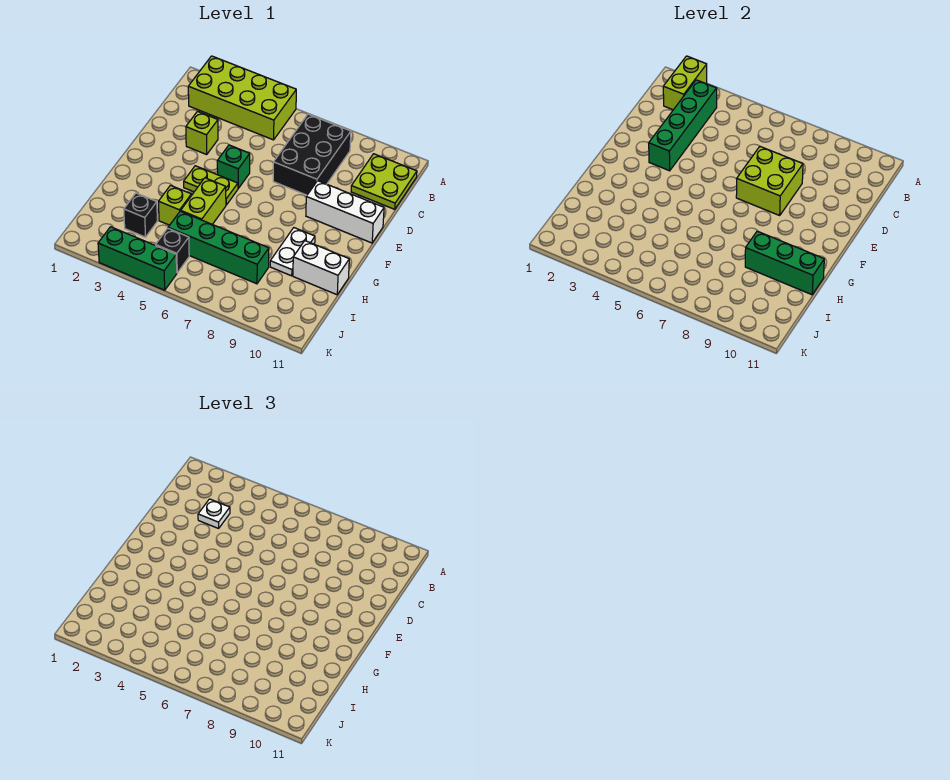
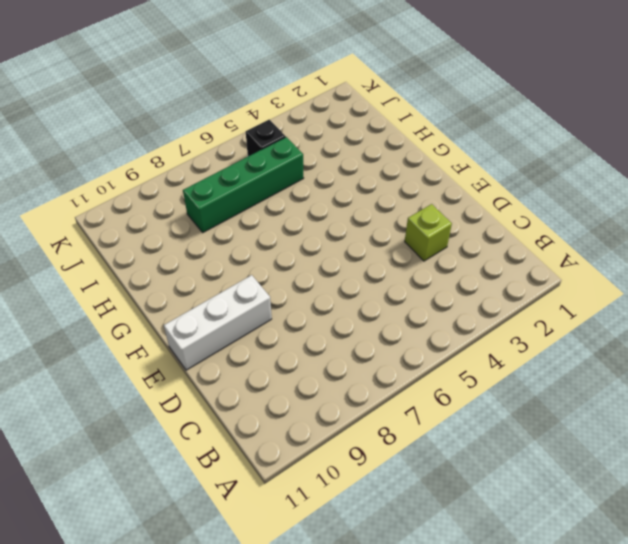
none -> lime brick A2:B5 level 1
none -> black brick B7:D8 level 1
none -> lime plate B10:C11 level 1

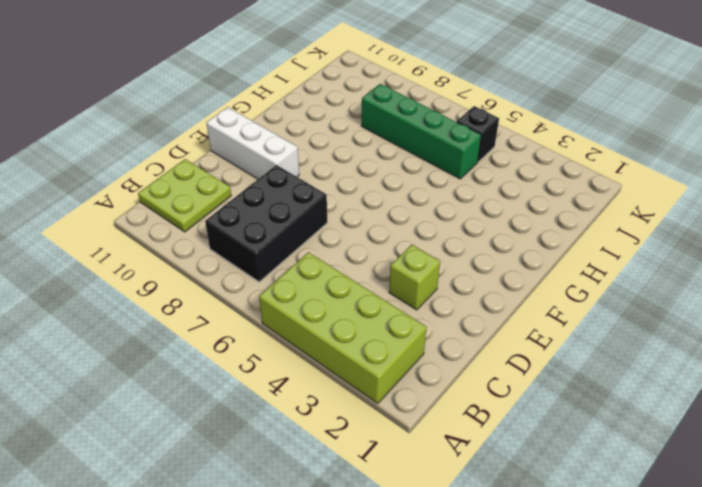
none -> green brick E5 level 1
none -> lime plate F4:F5 level 1
none -> lime brick G5:H5 level 1

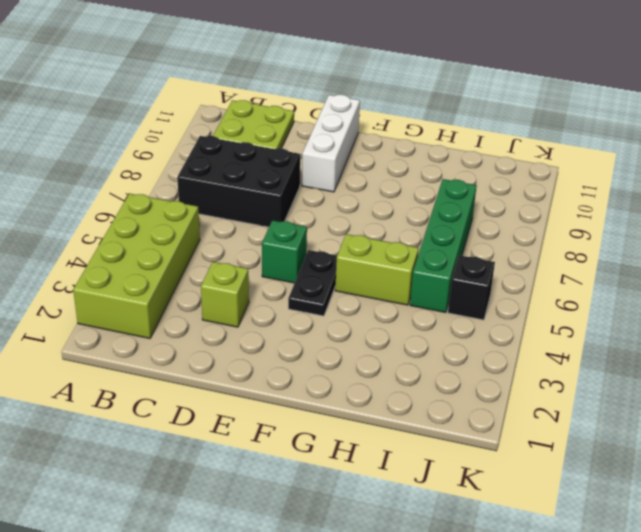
black plate F4:F5 level 1 -> lime plate F4:F5 level 1
none -> white plate G9:H9 level 1
none -> lime brick H4 level 1
none -> white brick H10:H11 level 1

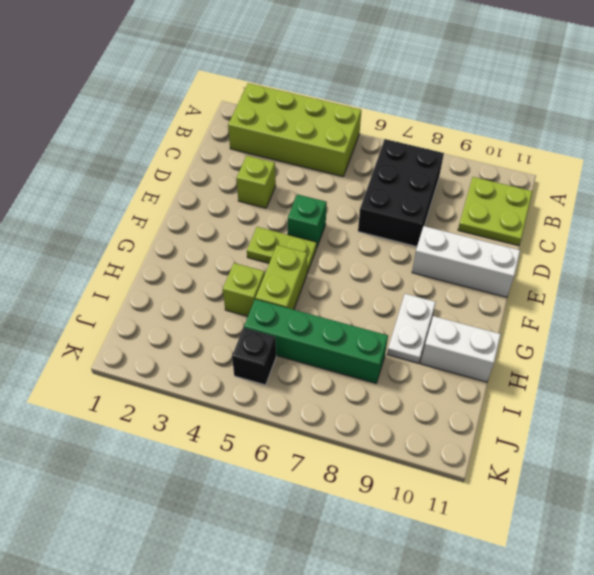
none -> black brick I3 level 1
none -> green brick K3:K5 level 1
none -> lime brick A2:B2 level 2

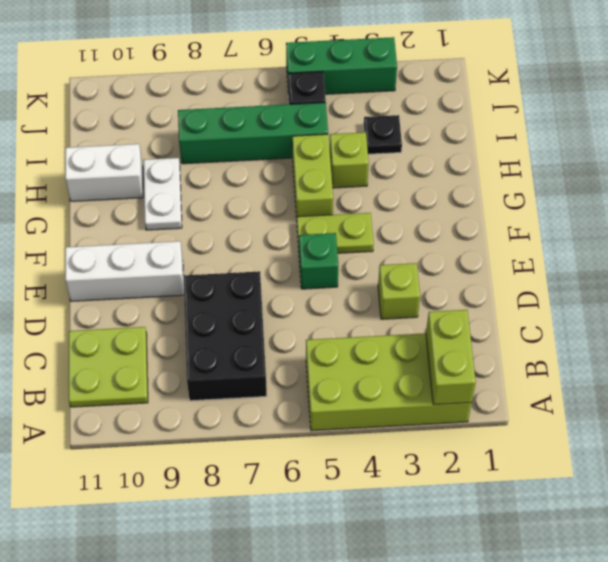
black plate I3 level 1 -> black brick I3 level 1
none -> green brick B3:E3 level 2
none -> lime brick D7:E8 level 2
none -> green brick H9:H11 level 2

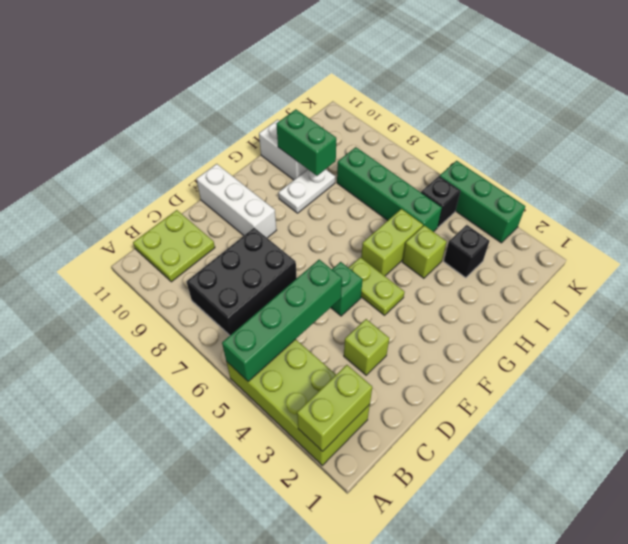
green brick A5:D5 level 2 -> green brick B3:E3 level 2
green brick H9:H10 level 2 -> green brick H9:H11 level 2
none -> lime brick D7:E8 level 2
none -> white plate C3 level 3

